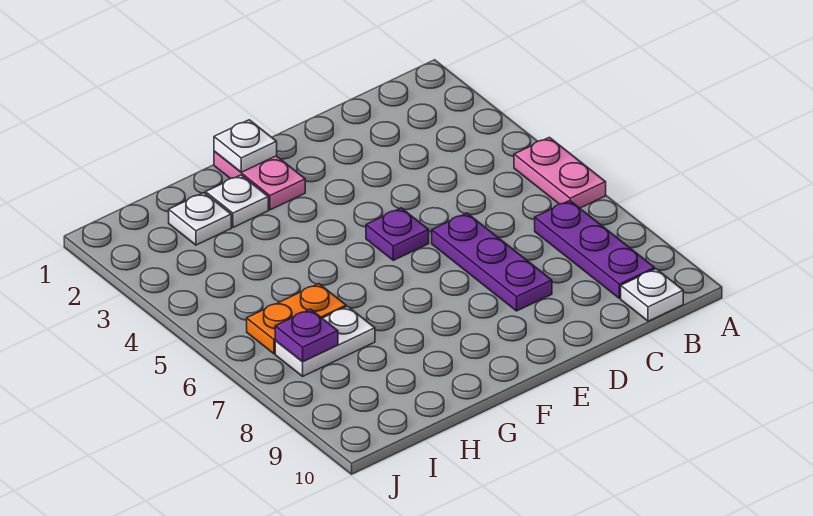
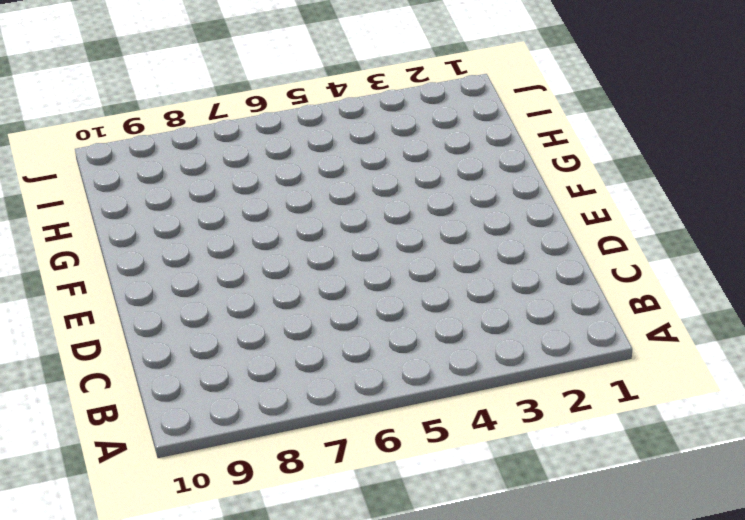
none -> pink plate A5:A6 level 1
none -> purple plate B7:B9 level 1
none -> white plate B10 level 1

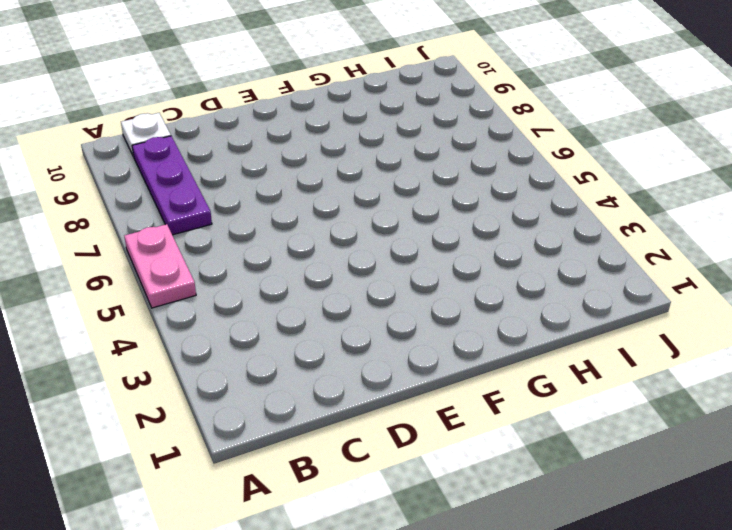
none -> purple plate D6:D8 level 1
none -> purple plate E5 level 1
none -> pink plate F1:F2 level 1

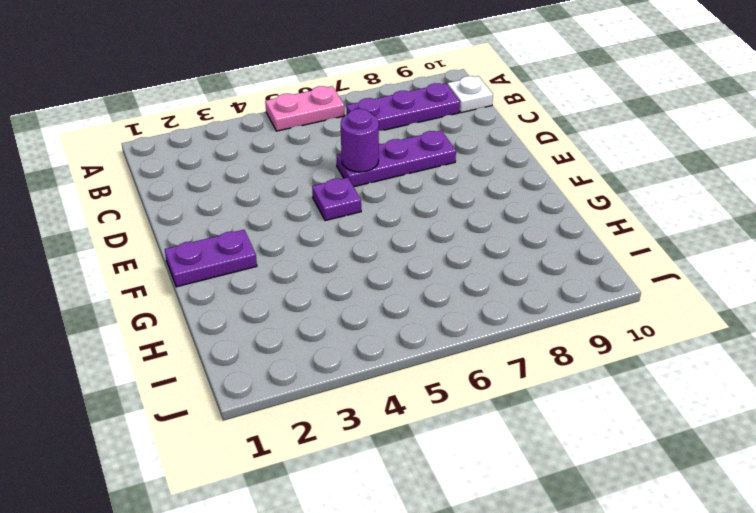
purple round brick D6 level 2 -> none
purple plate F1:F2 level 1 -> pink plate F1:F2 level 1
none -> white plate G2 level 1
none -> white plate H2 level 1
none -> orange plate H6:I6 level 1

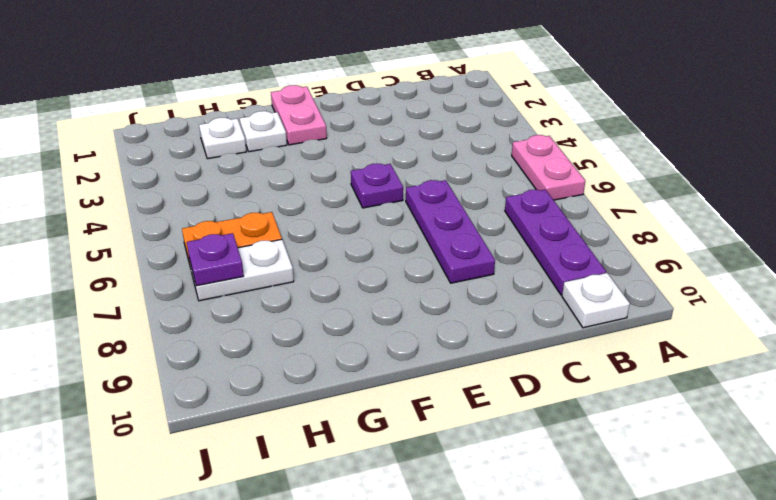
none -> white plate F1 level 2

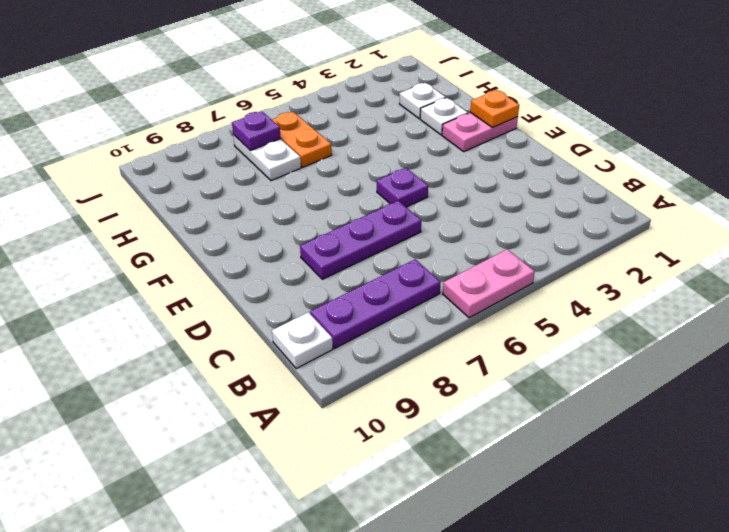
orange plate F1 level 2 -> white plate F1 level 2

